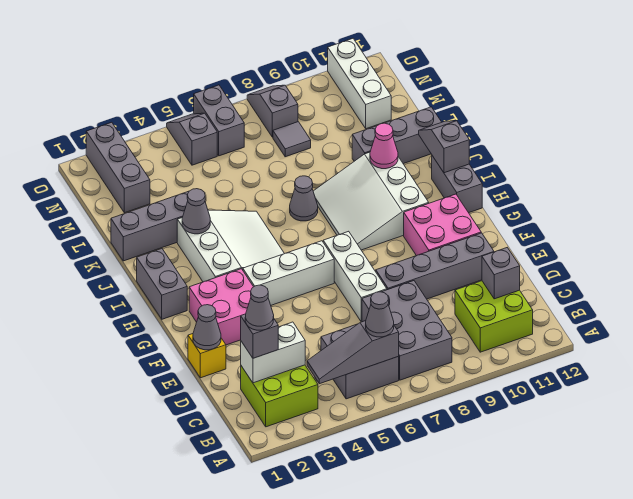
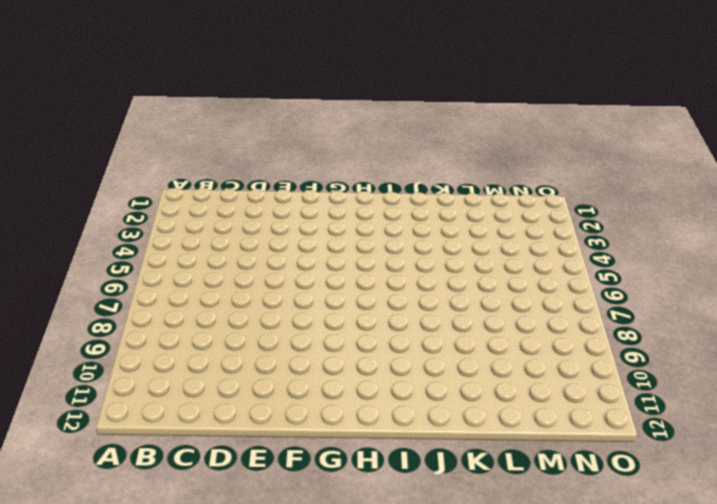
none -> lime brick B2:C3 level 1
none -> grey brick B5:C6 level 1
none -> grey brick B7:D8 level 1
none -> lime brick B10:C11 level 1

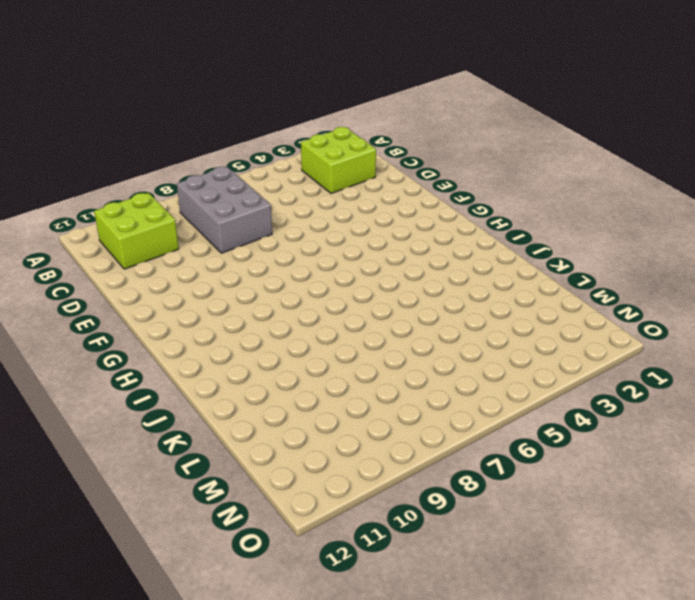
none -> grey brick B5:C6 level 1
none -> yellow brick E1 level 1
none -> white brick E7:G7 level 1
none -> grey brick E8:E11 level 1

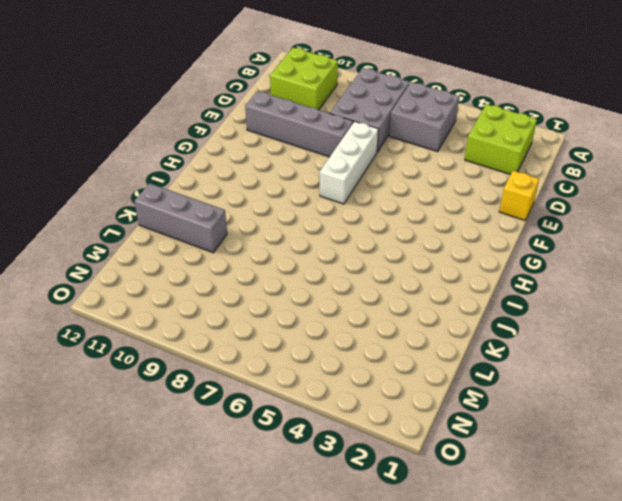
none -> pink brick F2:G3 level 1
none -> pink brick F10:G11 level 1
none -> white brick G4:G6 level 1
none -> grey brick H1:I1 level 1

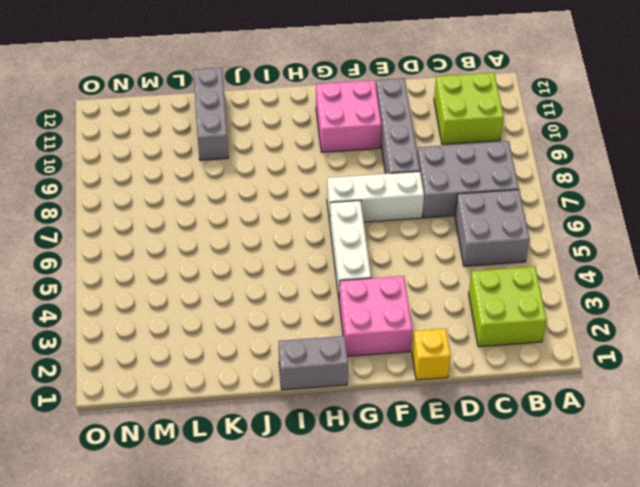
none -> white slope H3:J5 level 1 top 3
none -> white slope H8:J10 level 1 top 10
none -> grey brick H12:I12 level 1
none -> grey cone J7 level 1

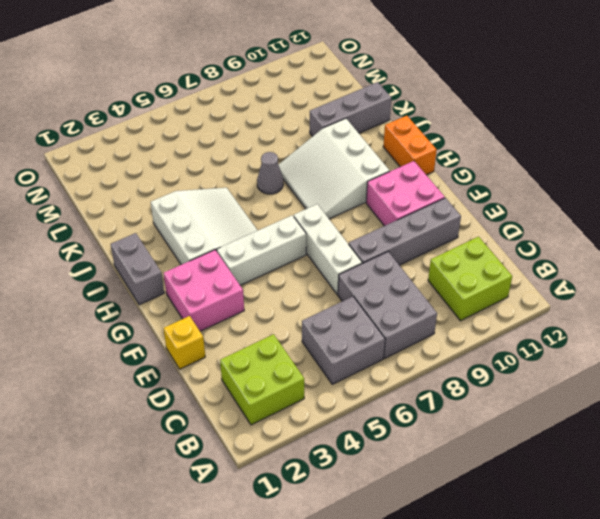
orange brick H12:I12 level 1 -> grey brick H12:I12 level 1
none -> grey brick K1:K3 level 1
none -> grey brick M2:O2 level 1
none -> grey tile M8 level 1
none -> white brick M11:O11 level 1

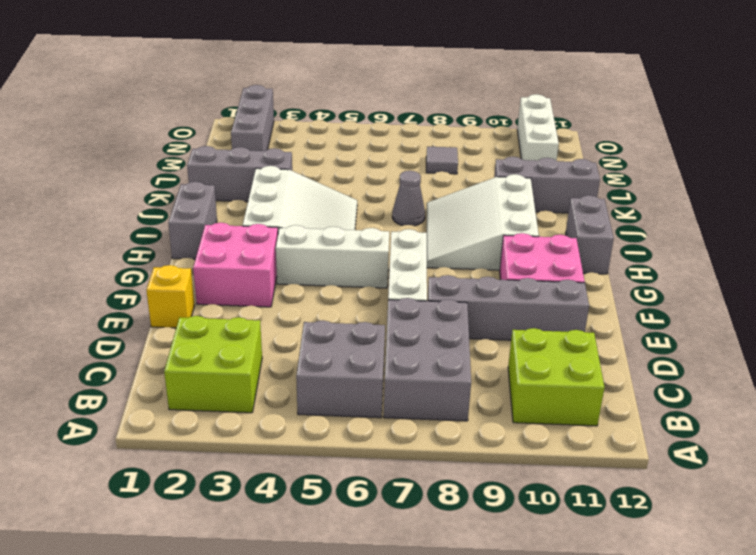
none -> grey slope N5:O5 level 1 top N
none -> grey brick N6:O6 level 1
none -> grey slope N8:O8 level 1 top N
none -> grey slope B4:B6 level 2 top 6

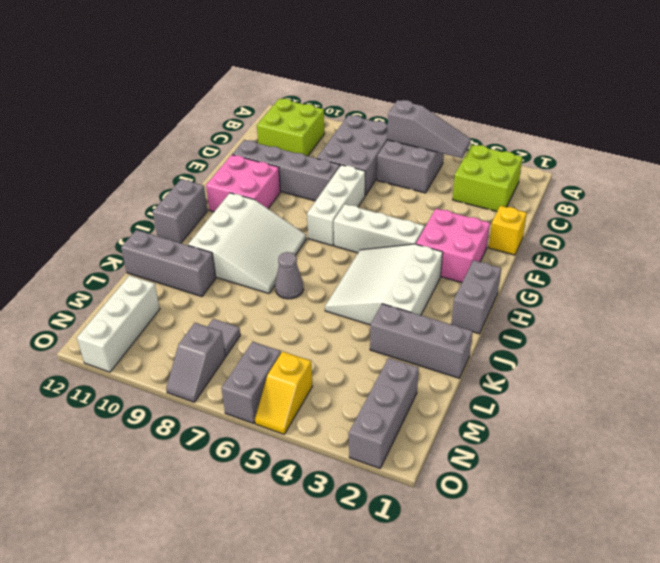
yellow slope N5:O5 level 1 top N -> grey slope N5:O5 level 1 top N
none -> white brick C2:C3 level 2
none -> grey brick C11 level 2
none -> grey cone E1 level 2
none -> grey slope I12:J12 level 2 top I

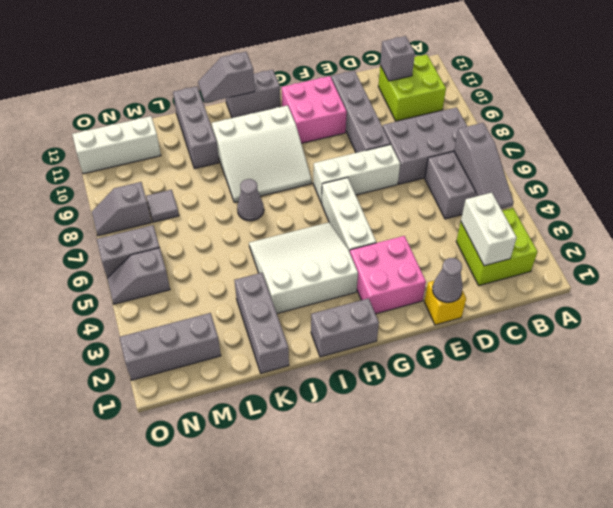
none -> grey cone J3 level 2
none -> pink cone J10 level 2
none -> grey cone B6 level 3
none -> grey brick C2 level 3

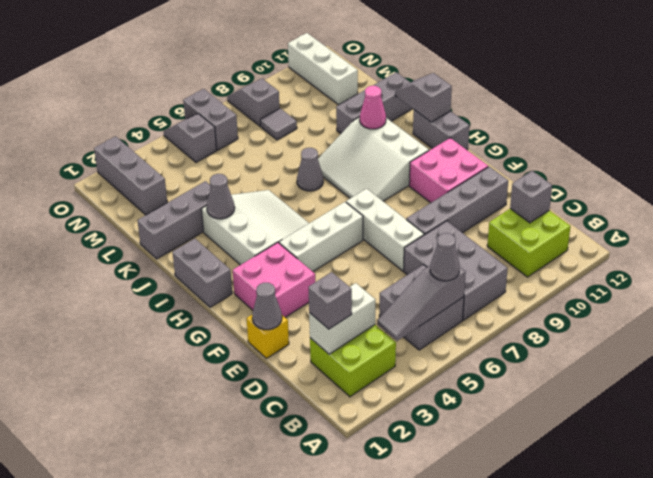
none -> grey cone C2 level 4

